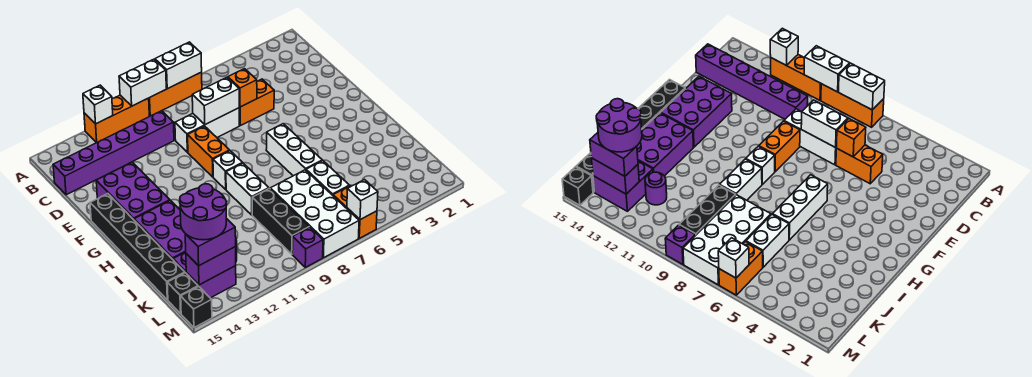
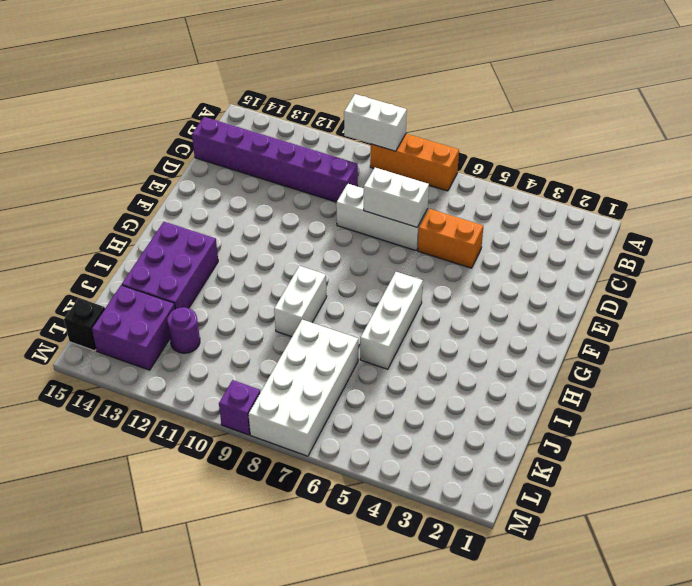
none -> orange brick A10:A12 level 1
none -> orange brick E9:F9 level 1
none -> purple brick E13:G14 level 1
none -> black brick F15:K15 level 1

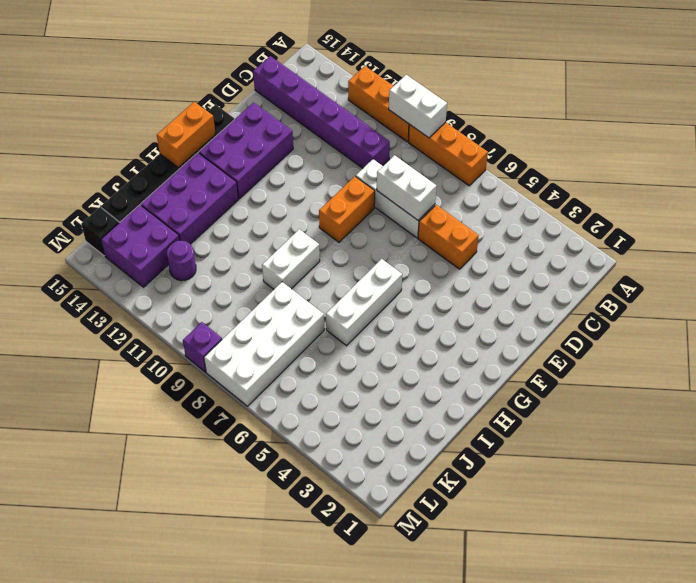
orange brick G15:H15 level 2 -> orange brick L6:M6 level 1
none -> white brick G9 level 1
none -> white brick J6:K6 level 1
none -> black brick J9:L9 level 1
none -> black brick M15 level 1

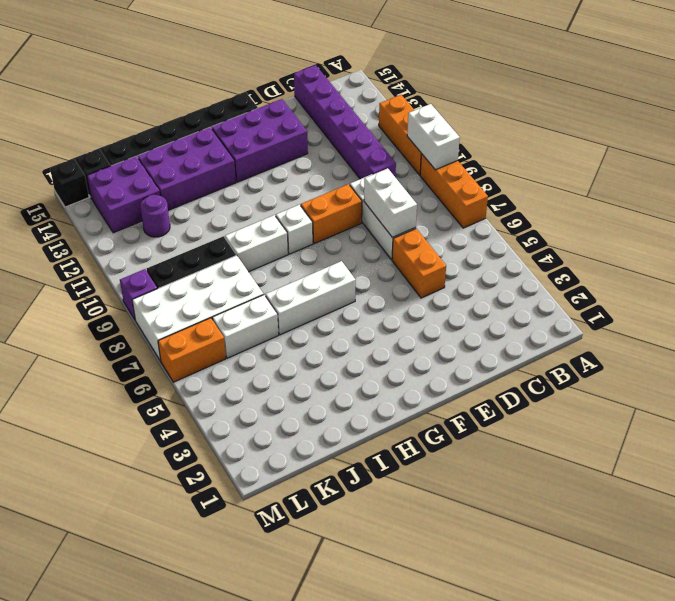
none -> white brick A7:A8 level 2
none -> white brick A12 level 2
none -> orange brick D6 level 2
none -> purple brick L13:L14 level 2

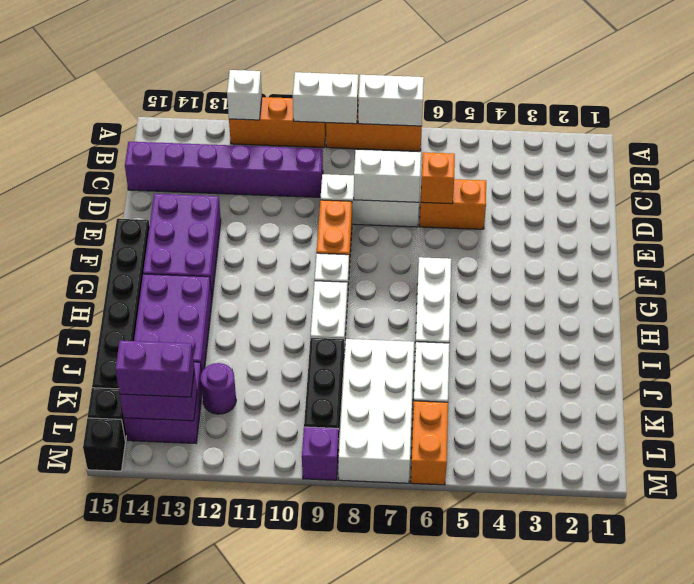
none -> white brick M6 level 2
none -> purple round brick K13:L14 level 4

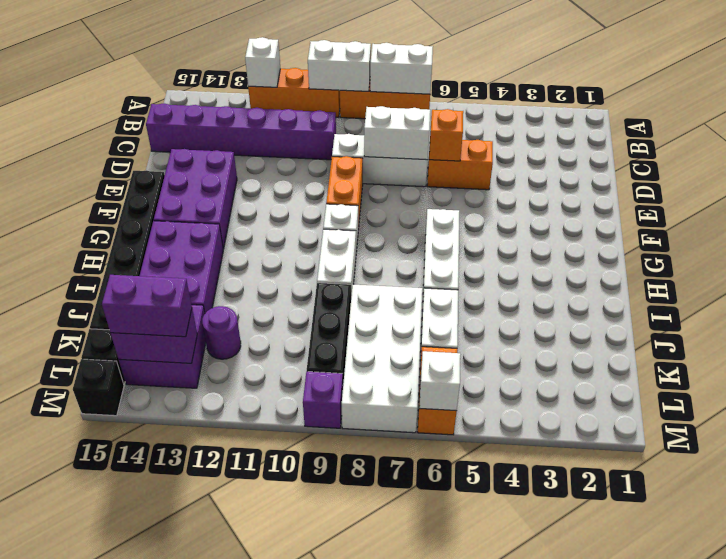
none -> purple round brick K13:L14 level 4

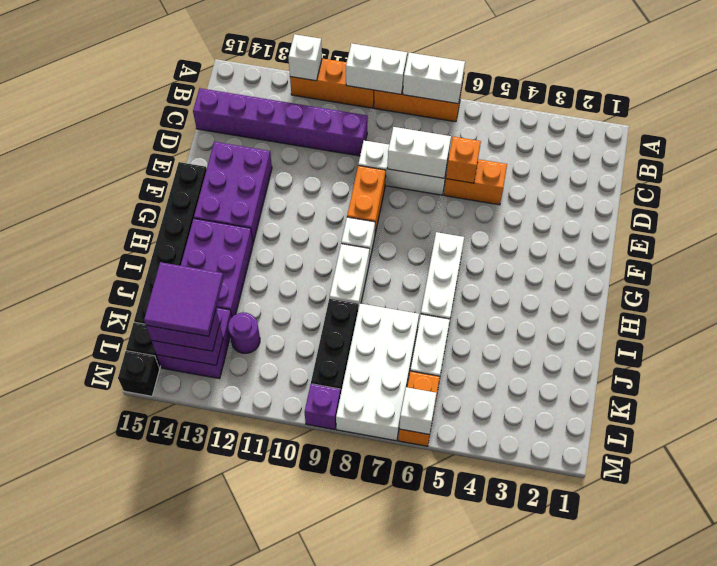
purple tile K13:L14 level 4 -> purple round brick K13:L14 level 4

